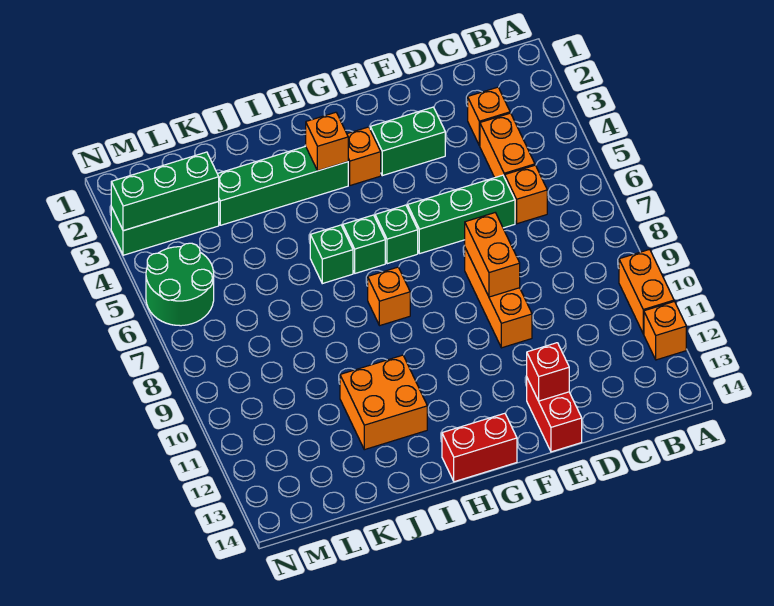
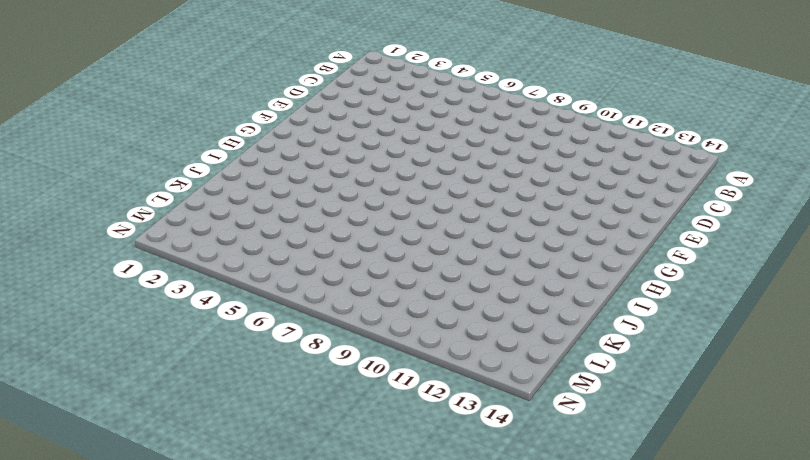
none -> orange brick A10:A11 level 1
none -> orange brick A12 level 1
none -> orange brick C3 level 1

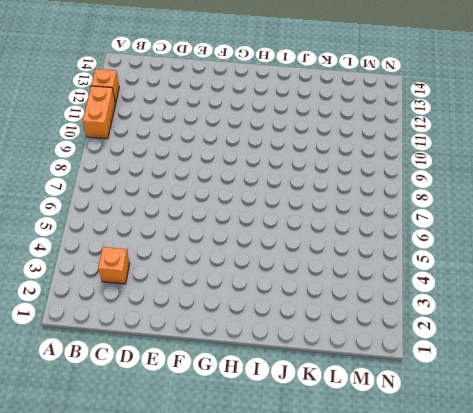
none -> orange brick C4:C5 level 1
none -> orange brick C6 level 1
none -> green brick D6:F6 level 1

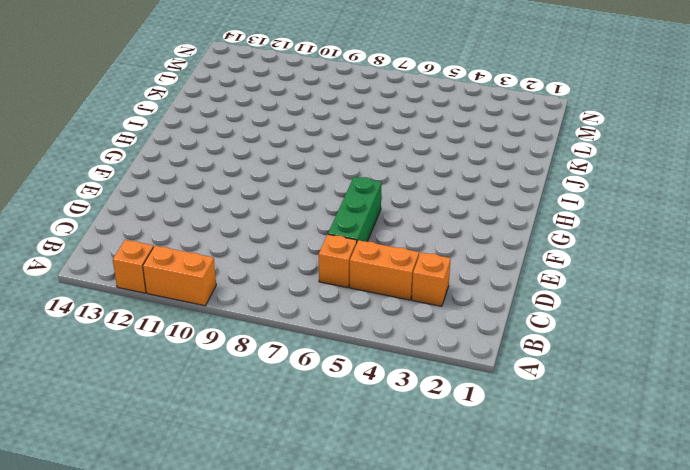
none -> green brick E3:F3 level 1
none -> orange brick E8:E10 level 1
none -> red brick E13:E14 level 1

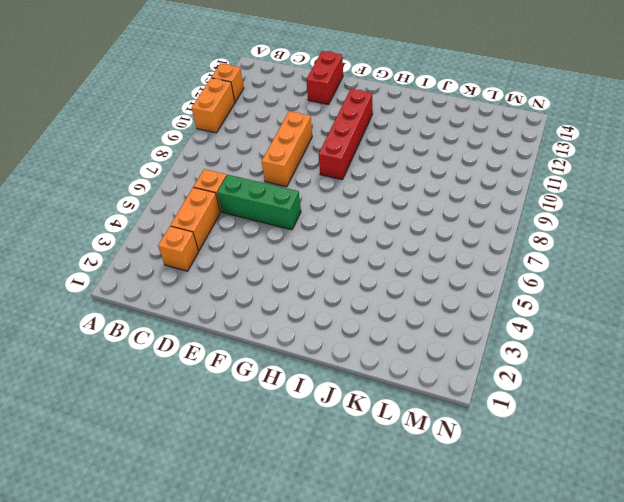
red brick G9:G12 level 1 -> none
none -> green brick E3:F3 level 1
none -> orange brick G3 level 1
none -> green brick G6 level 1

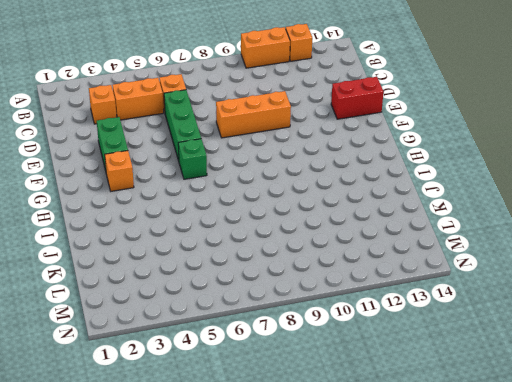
none -> red brick G14:H14 level 1
none -> green brick H3:K3 level 1
none -> green brick H6 level 1

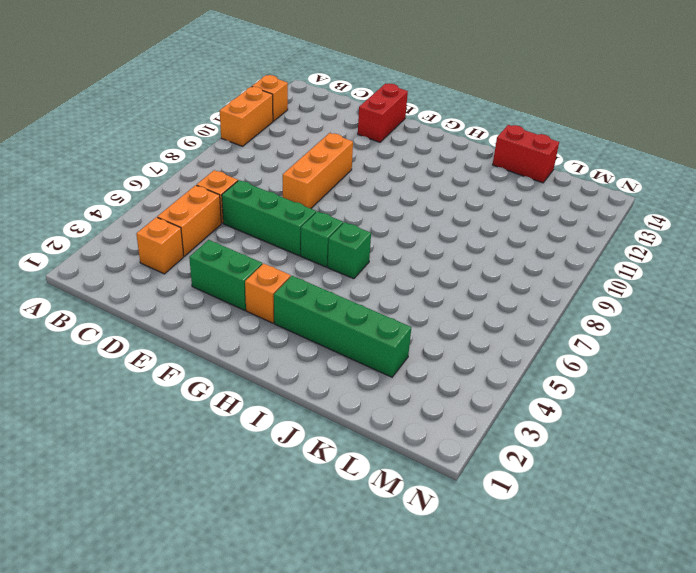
red brick J14:K14 level 1 -> red brick G14:H14 level 1
none -> orange brick H8 level 1
none -> green brick I6 level 1
none -> orange brick I11:J12 level 1

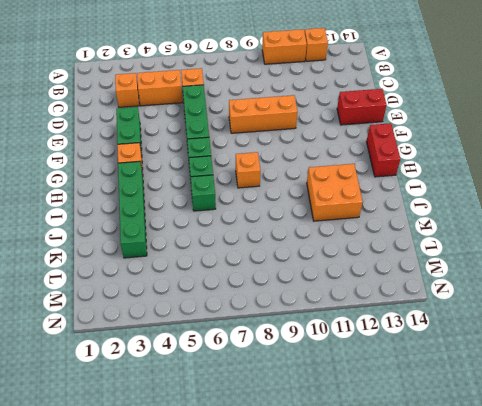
none -> green brick L3:N3 level 1
none -> green round brick M5:N6 level 1
none -> orange brick E8:E9 level 2

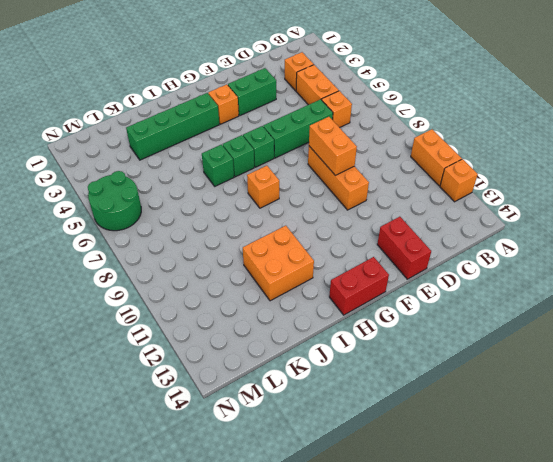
none -> green brick L3:N3 level 1
none -> red brick E13 level 2
none -> orange brick H3 level 2

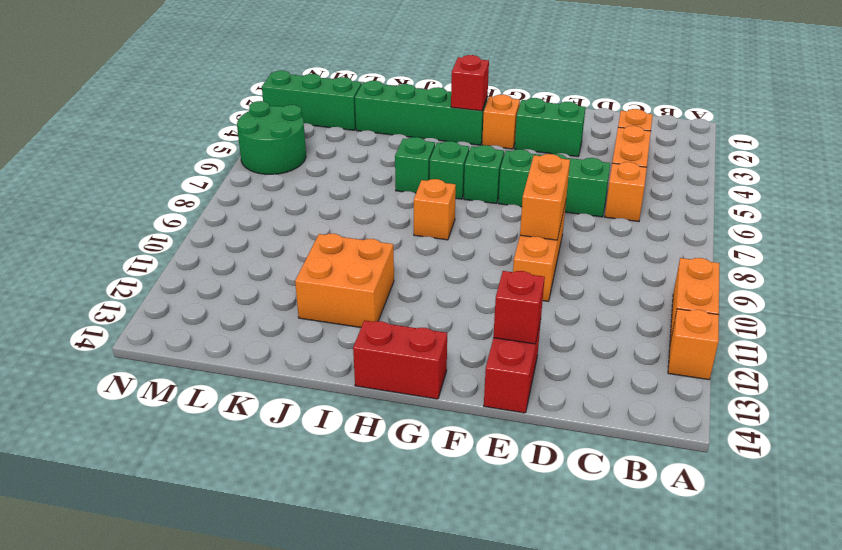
red brick H3 level 2 -> orange brick H3 level 2
none -> green brick L3:N3 level 2

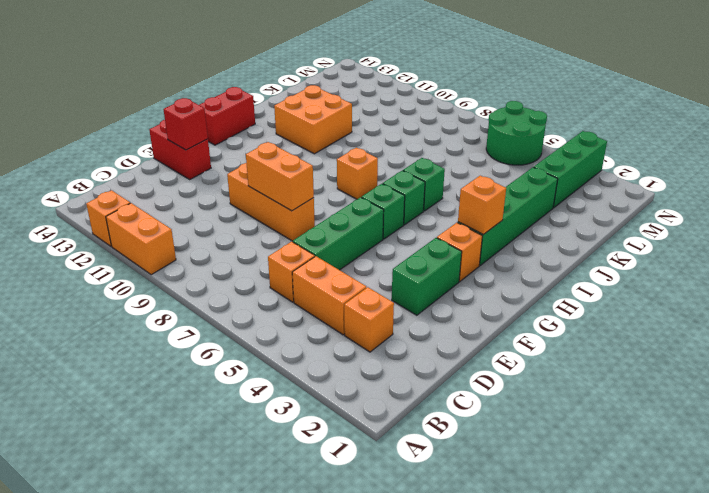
none -> green brick L3:N3 level 2

